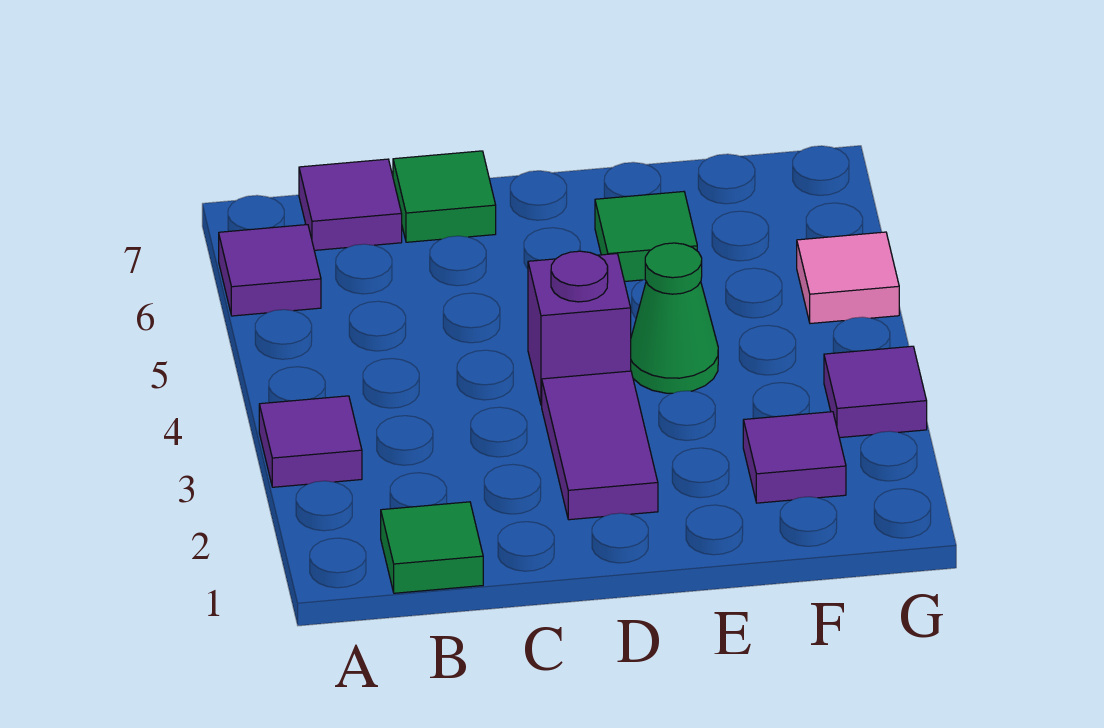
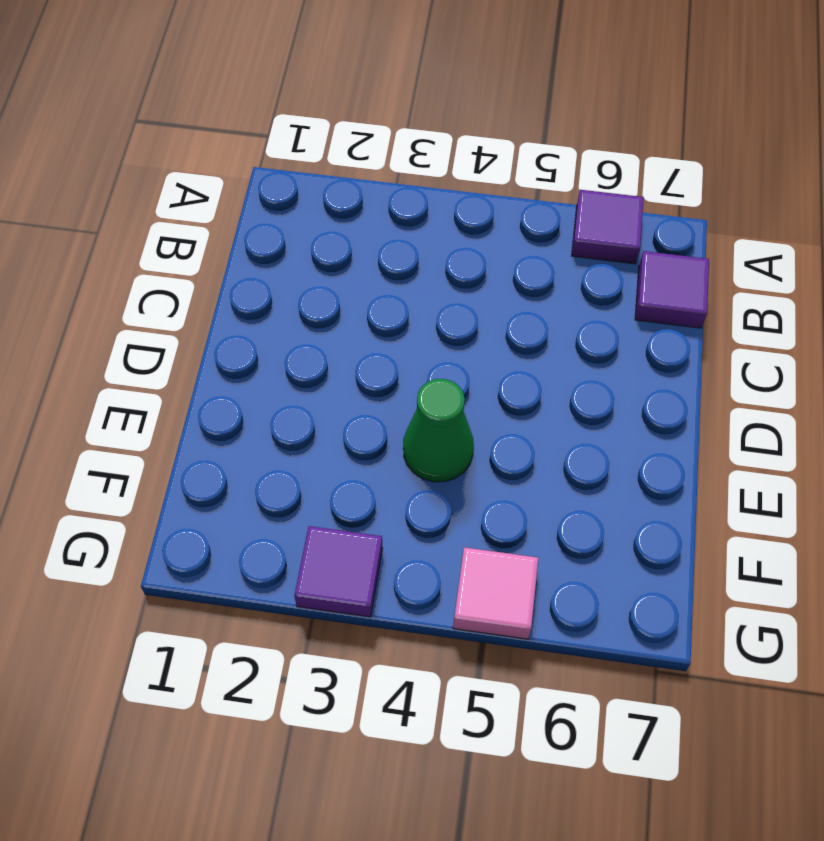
none -> purple tile A3 level 1
none -> green tile B1 level 1
none -> green tile C7 level 1

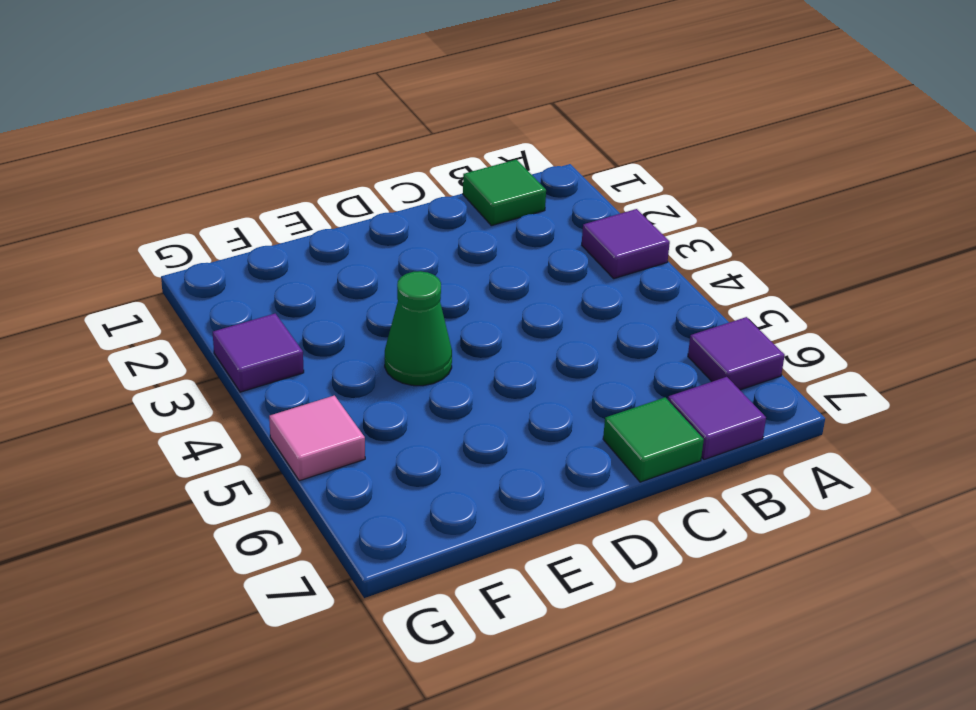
none -> purple tile D2:D3 level 1
none -> purple brick D4 level 1
none -> green tile E6 level 1

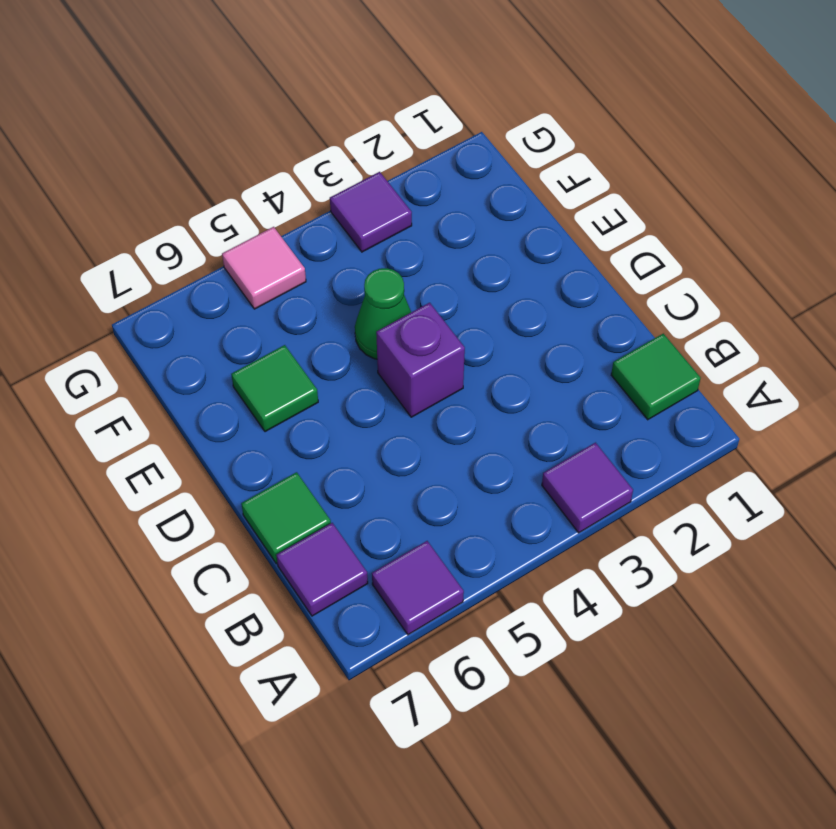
none -> purple tile D2:D3 level 1
none -> purple tile F2 level 1

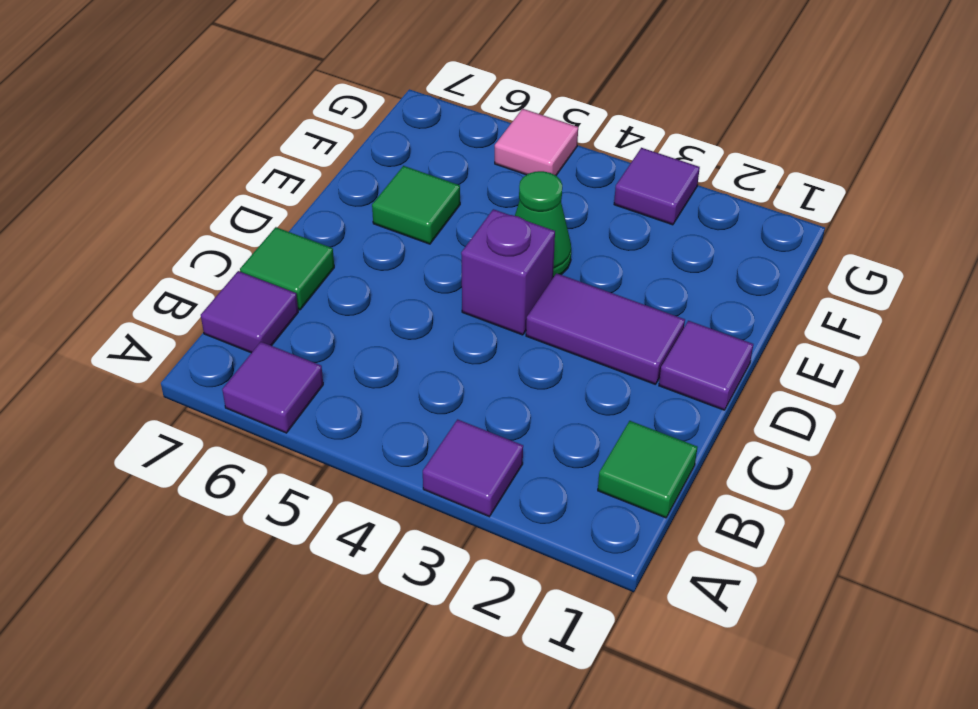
purple tile D1 level 1 -> purple tile F2 level 1

